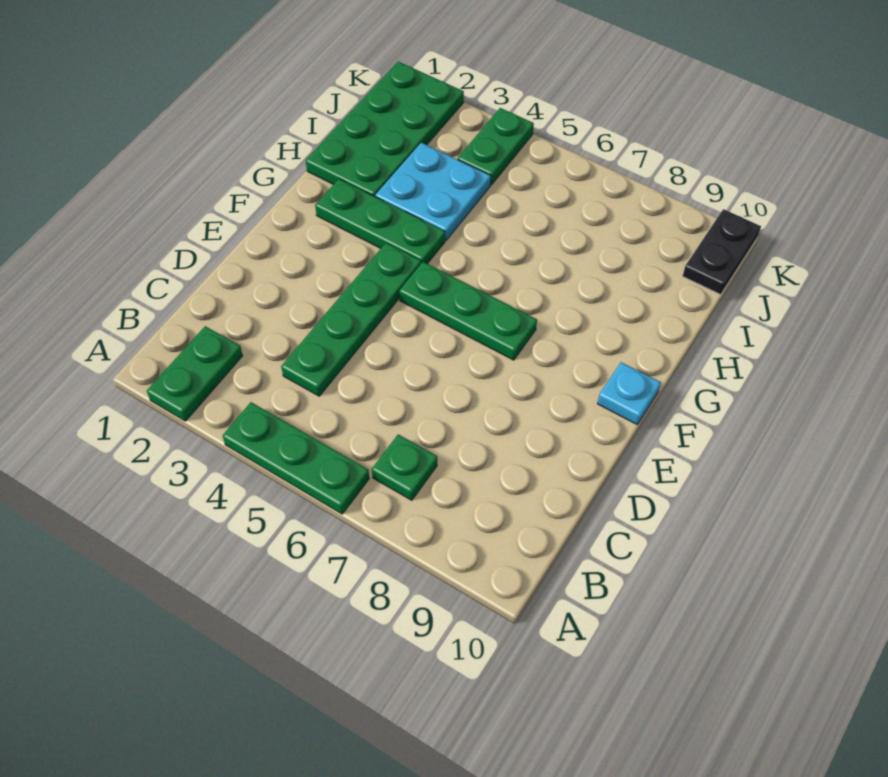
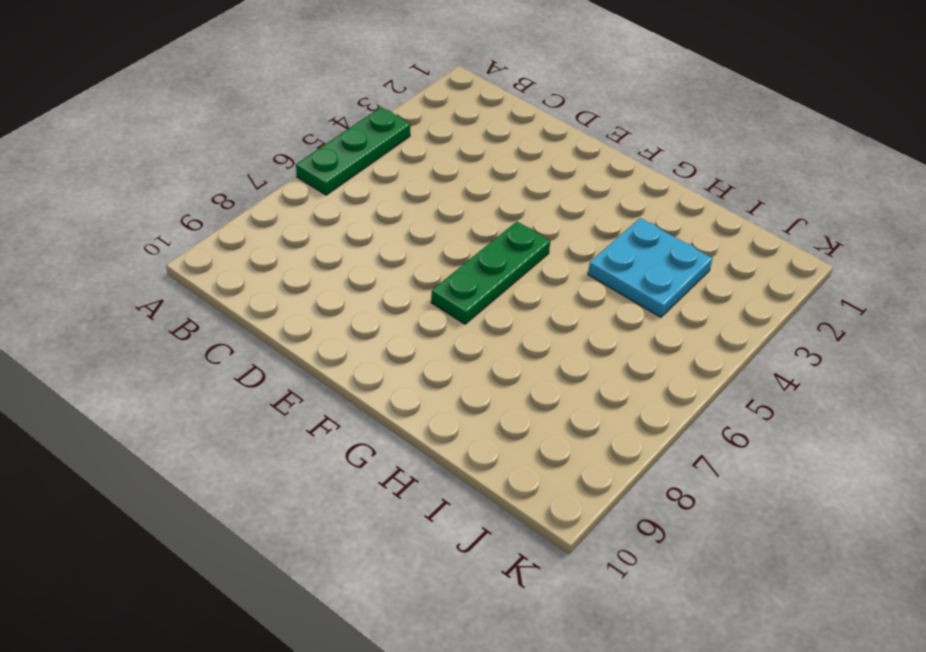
none -> green plate A2:B2 level 1
none -> green plate B7 level 1

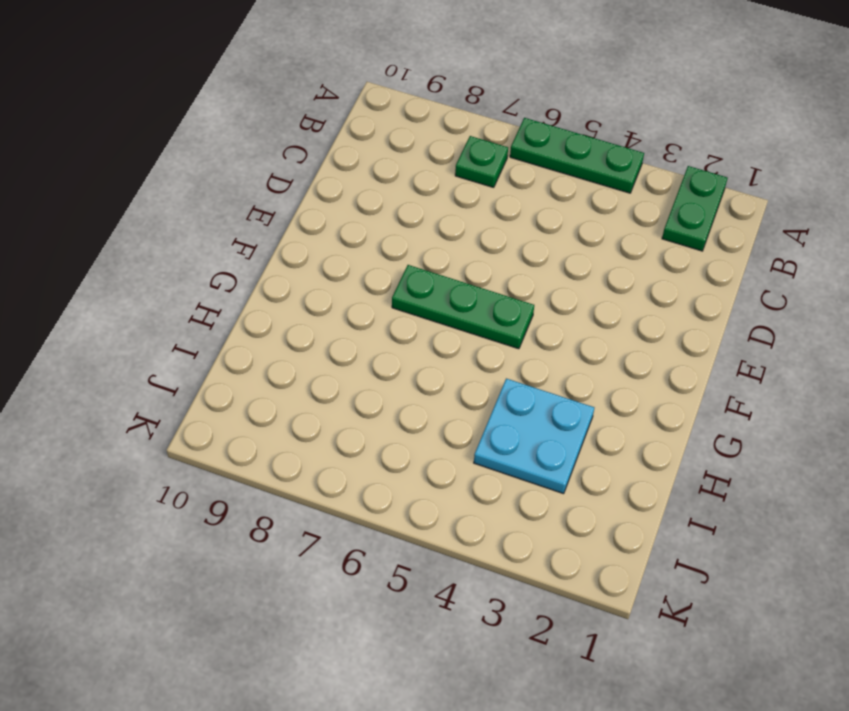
none -> green plate C4:F4 level 1
none -> cyan plate F10 level 1

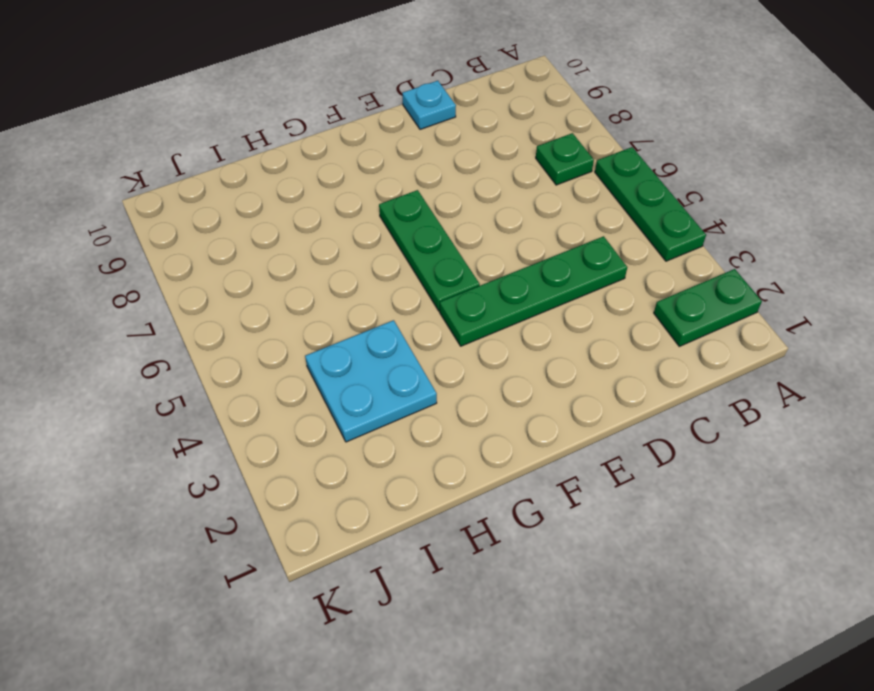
cyan plate D10 level 1 -> cyan plate F10 level 1
none -> green plate G2:G4 level 1
none -> green plate H1:K2 level 1

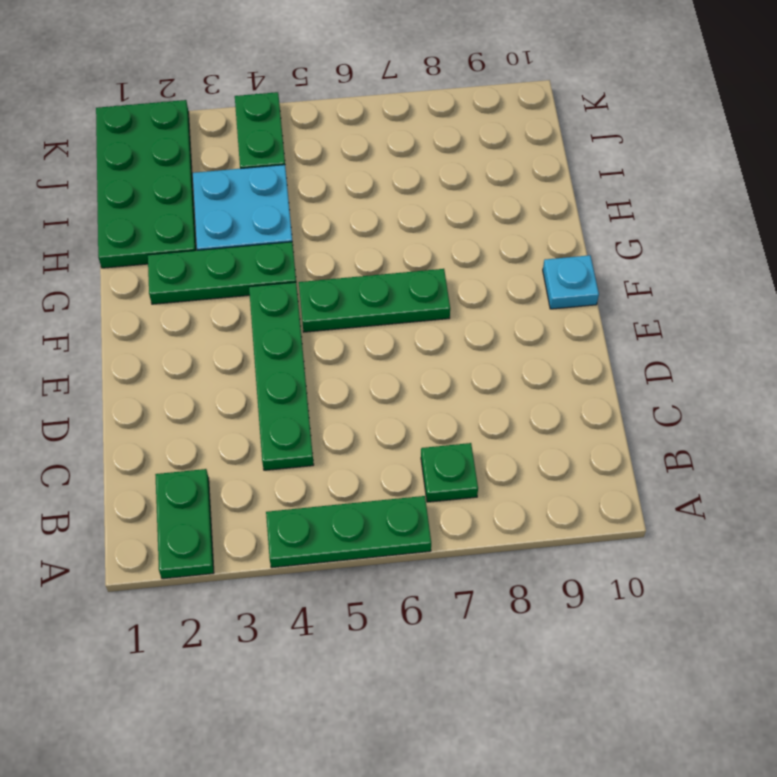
none -> black plate J10:K10 level 1

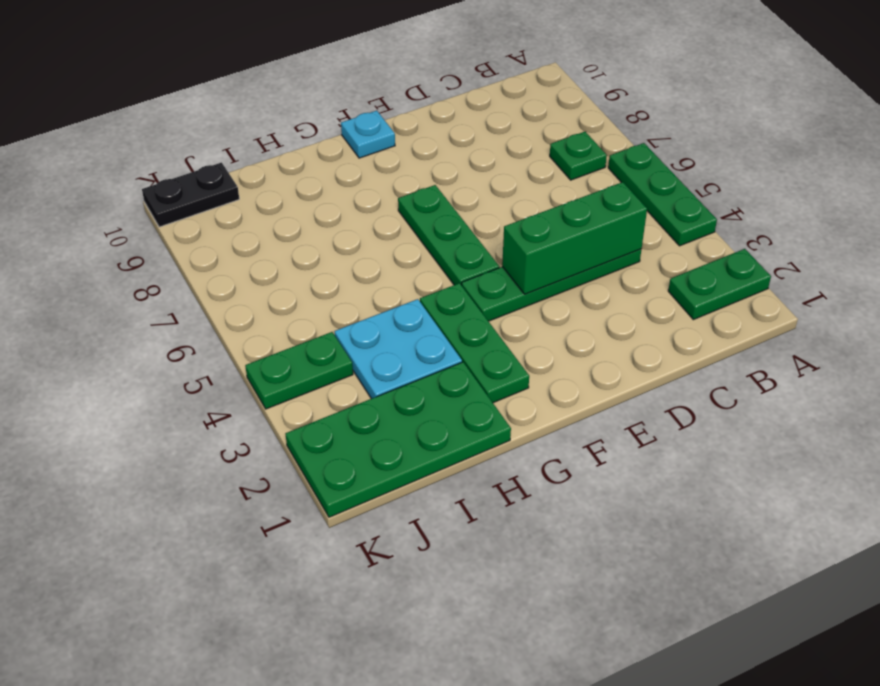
green brick C4:E4 level 2 -> none

